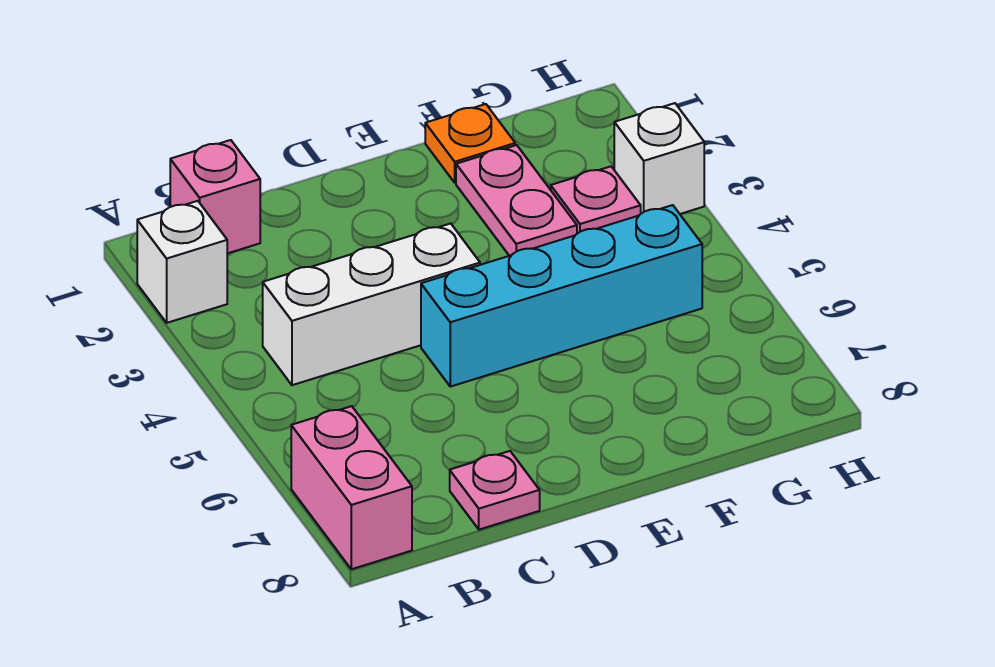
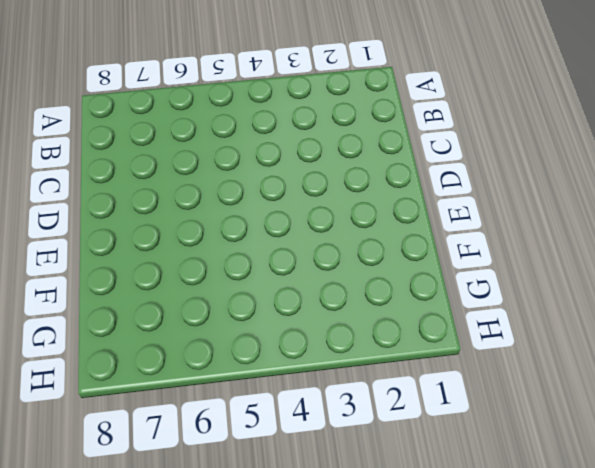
none -> white brick A2 level 1
none -> pink brick A7:A8 level 1

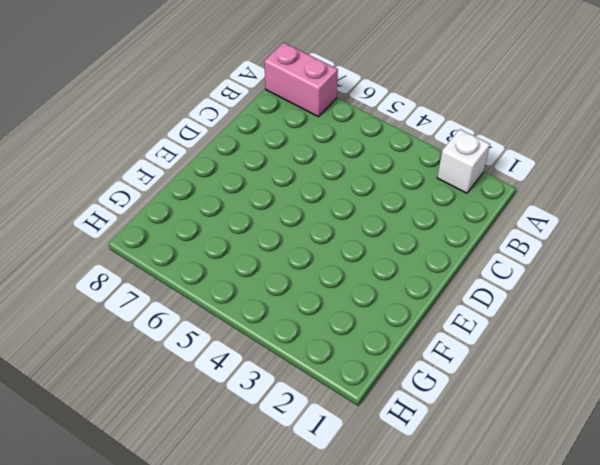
none -> pink brick B1 level 1
none -> white brick B4:D4 level 1

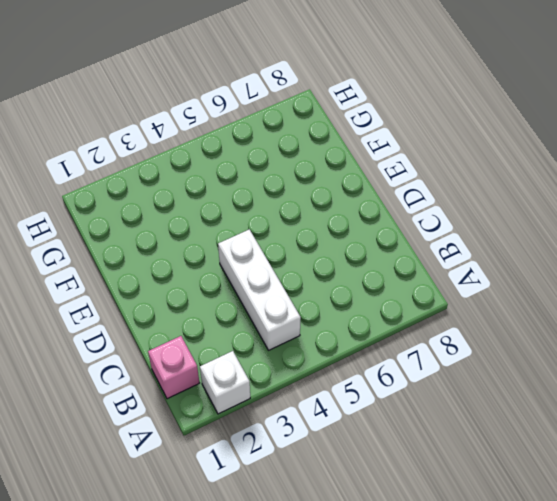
none -> pink brick A7:A8 level 1
none -> pink plate C8 level 1

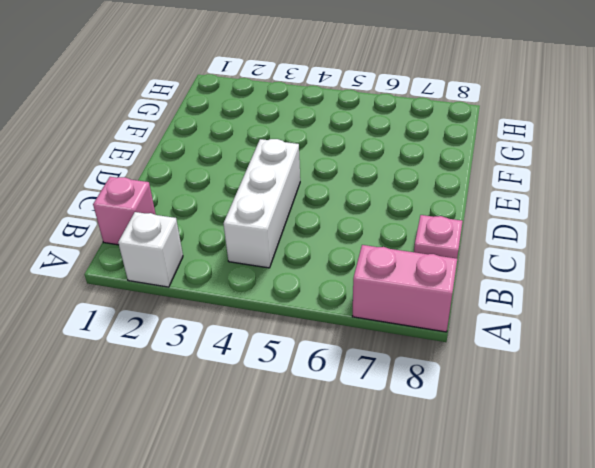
none -> cyan brick D5:G5 level 1
none -> orange plate F1 level 1

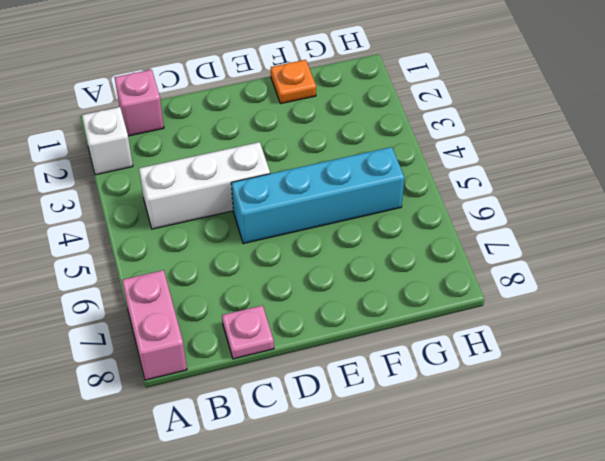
none -> pink plate F2:F3 level 1
none -> pink plate G3 level 1

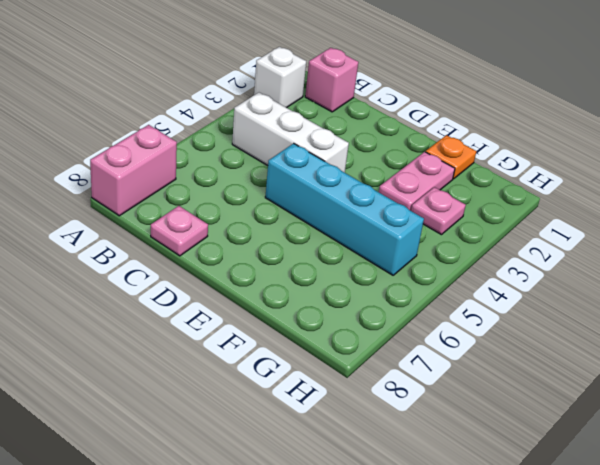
none -> white brick H3 level 1

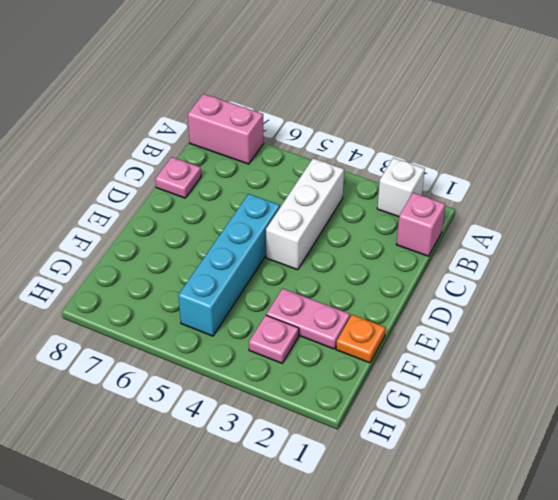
none -> white brick H3 level 1

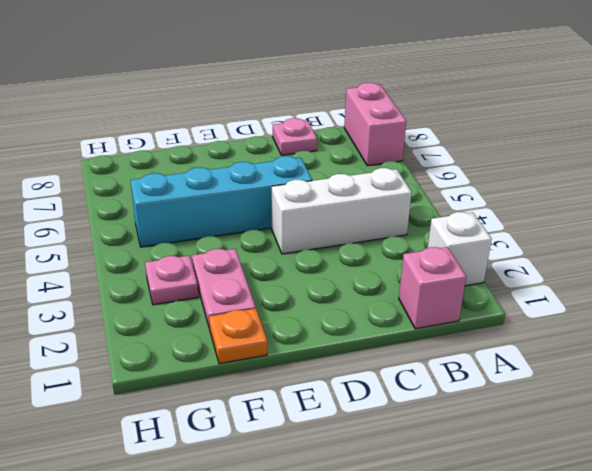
none -> white brick H3 level 1

